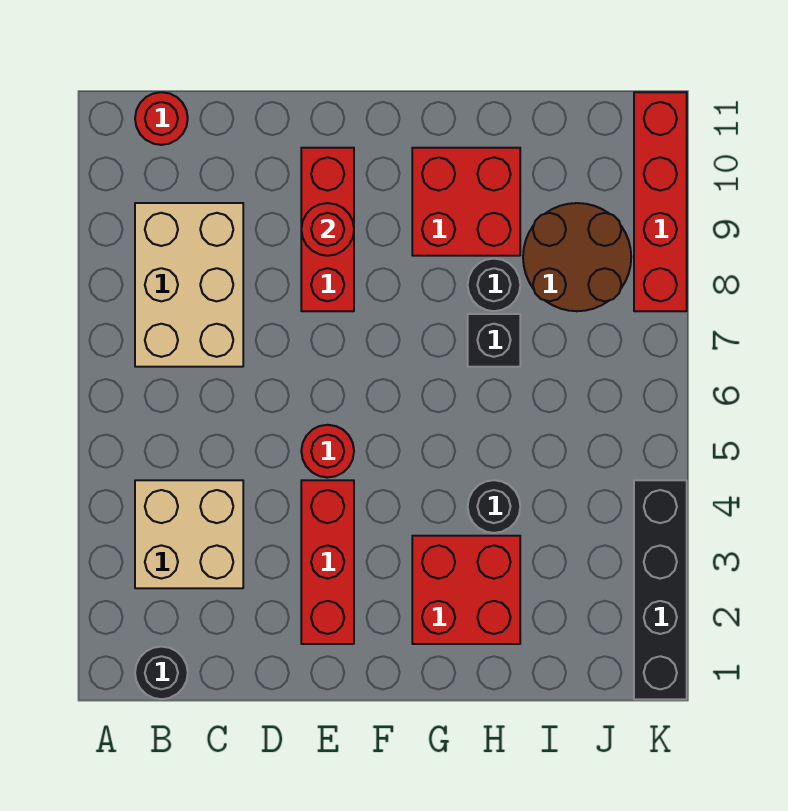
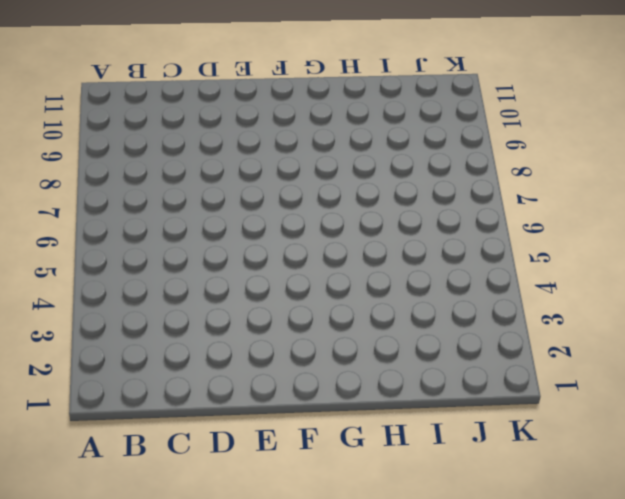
none -> black round brick B1 level 1
none -> tan brick B3:C4 level 1
none -> tan brick B7:C9 level 1

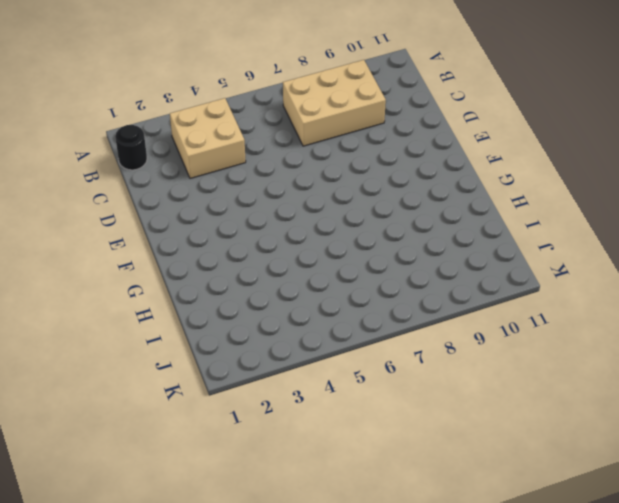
none -> red round brick B11 level 1
none -> red brick E2:E4 level 1
none -> red round brick E5 level 1

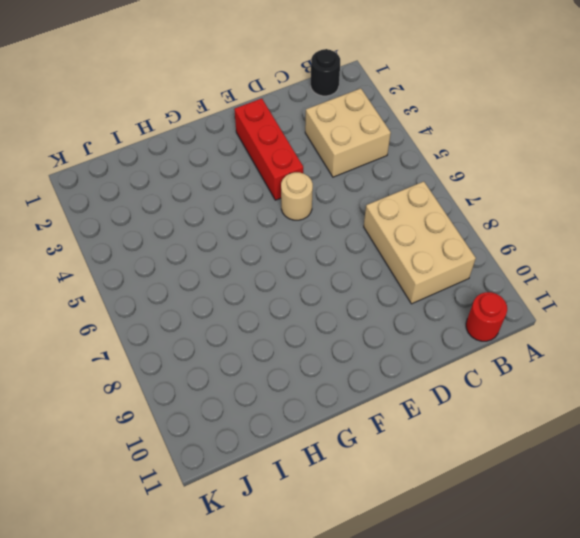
tan round brick E5 level 1 -> red round brick E5 level 1
none -> red brick E8:E10 level 1
none -> red brick G2:H3 level 1
none -> red brick G9:H10 level 1

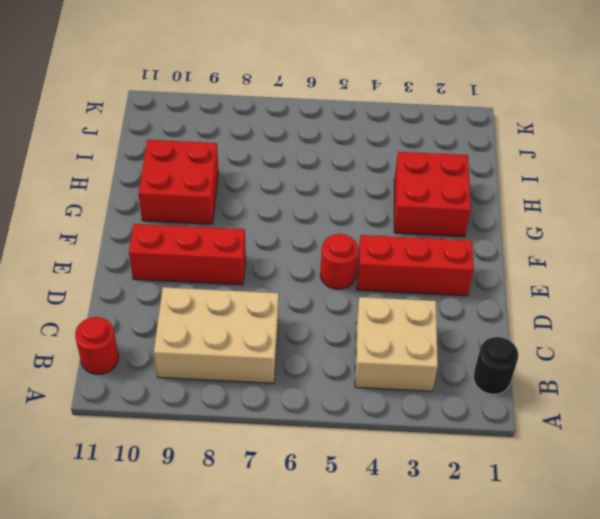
none -> black round brick H4 level 1
none -> black brick H7 level 1
none -> black round brick H8 level 1

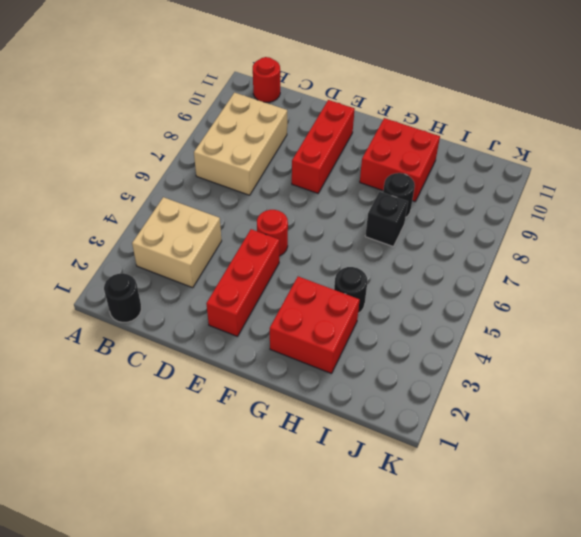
none -> brown round brick I8:J9 level 1
none -> black brick K1:K4 level 1
none -> red brick K8:K11 level 1

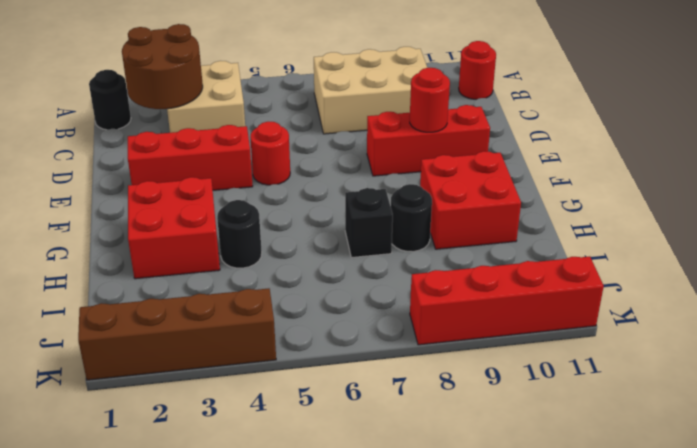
brown round brick B2:C3 level 2 -> brown round brick I8:J9 level 1
brown brick K1:K4 level 1 -> black brick K1:K4 level 1

